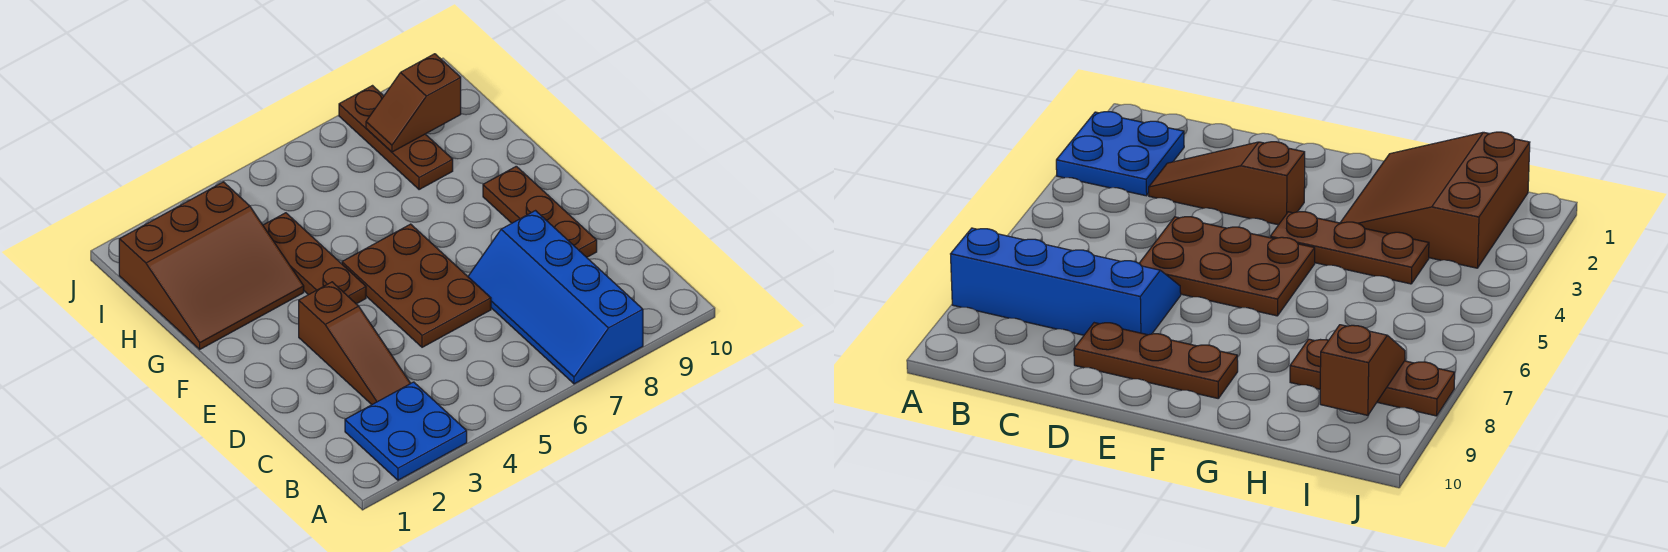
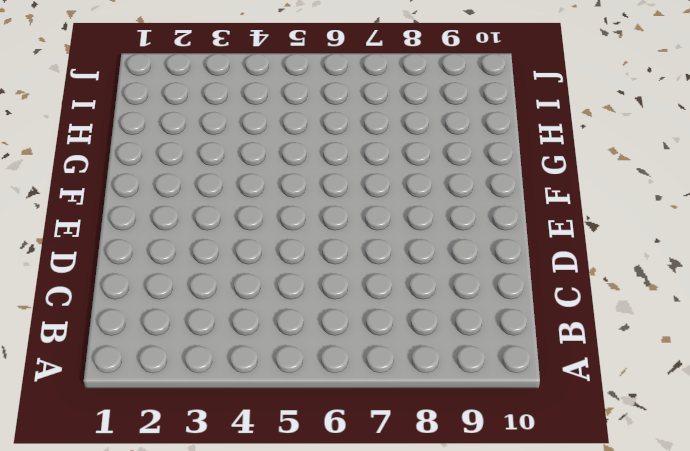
none -> blue plate A2:B3 level 1
none -> blue slope A7:D8 level 1 top 8

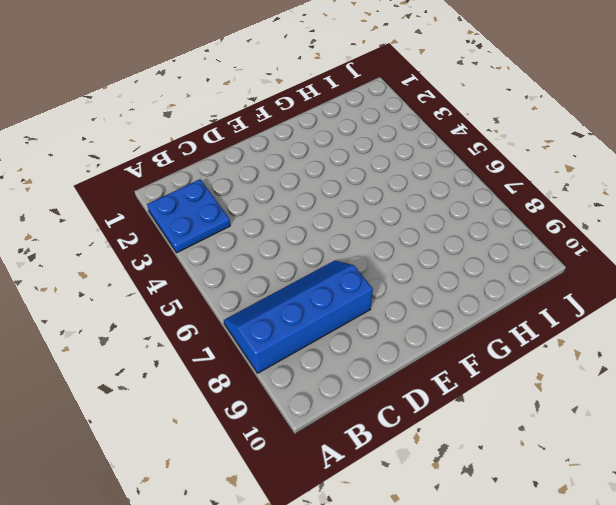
none -> brown slope C3:E3 level 1 top E
none -> brown plate D5:F6 level 1

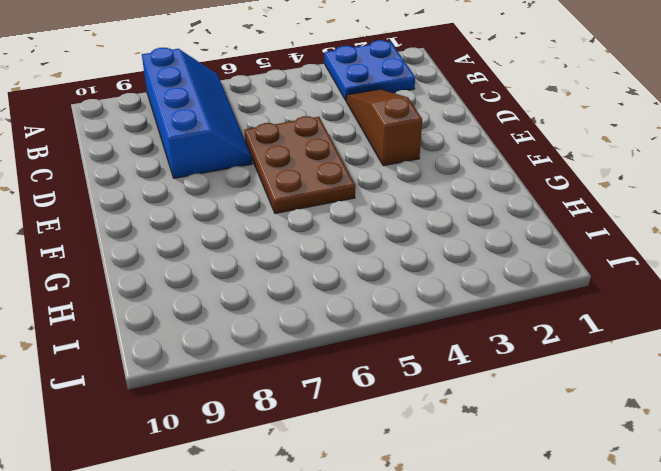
none -> brown plate D9:F9 level 1
none -> brown plate F4:H4 level 1

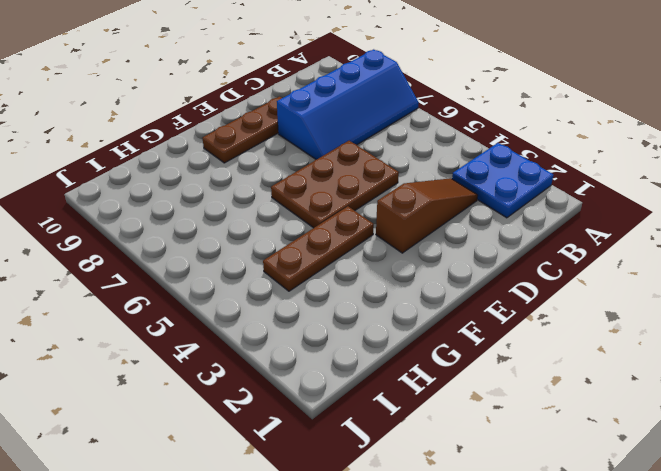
none -> brown slope G1:I3 level 1 top I
none -> brown plate H8:J8 level 1

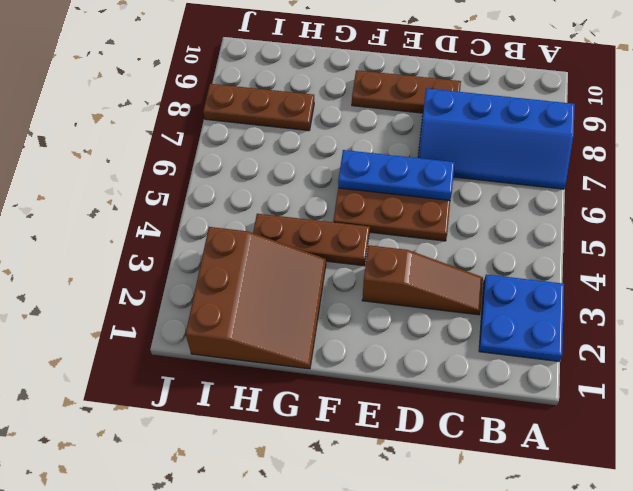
blue plate D6:F6 level 2 -> none
none -> brown slope I8:I9 level 2 top 9

